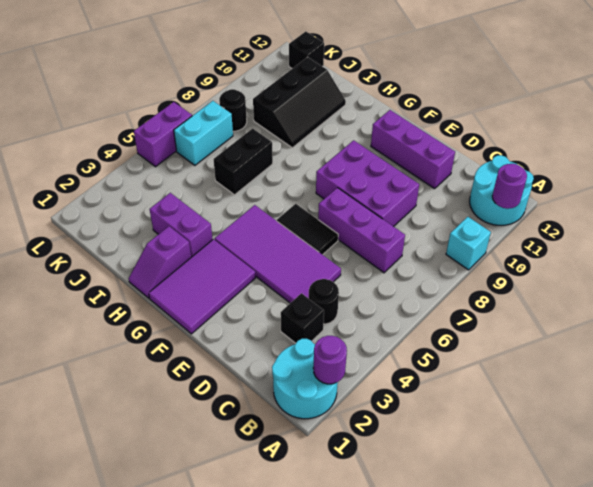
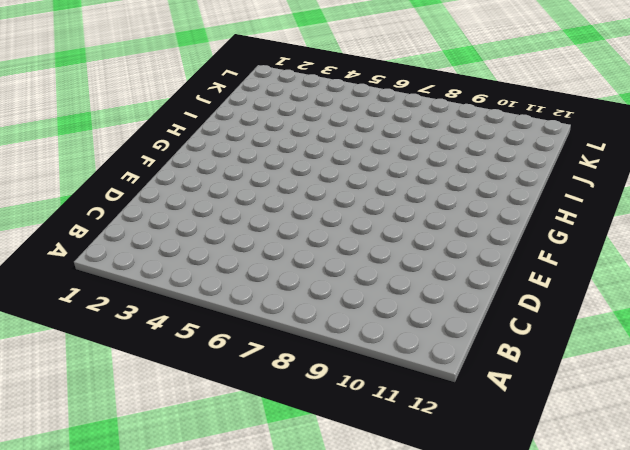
none -> cyan round brick A1:B2 level 1
none -> cyan brick A9 level 1
none -> cyan round brick A11:B12 level 1

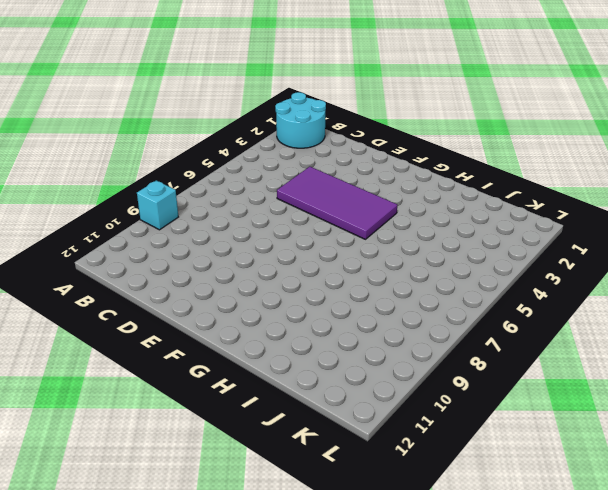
none -> cyan round brick A11:B12 level 1
none -> black brick C3 level 1
none -> black round brick C4 level 1

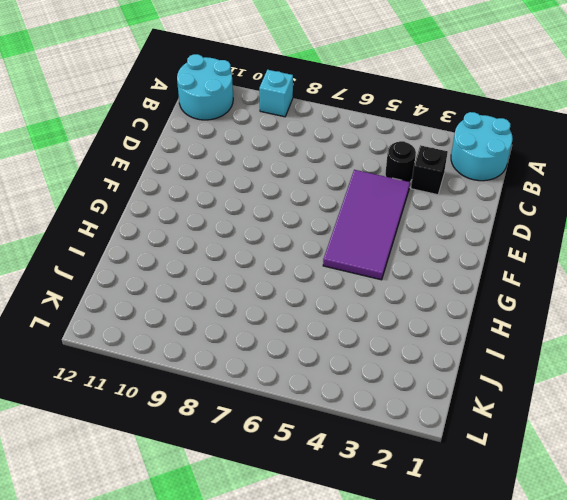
none -> purple brick C7:E7 level 1
none -> purple brick D8:F9 level 1
none -> purple brick D11:F11 level 1

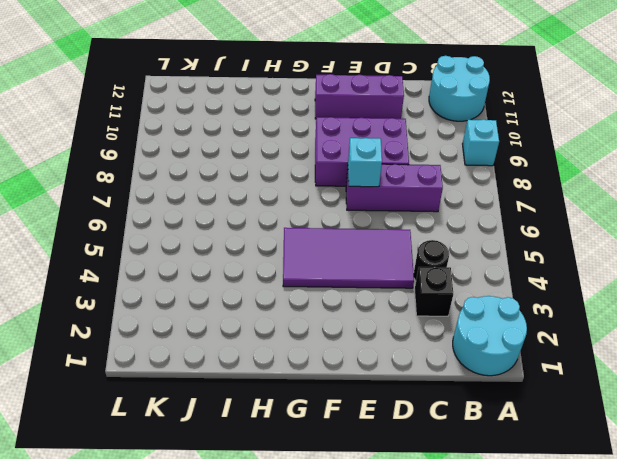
cyan brick E7 level 2 -> none
none -> black tile E6:F6 level 1
none -> purple tile F1:G3 level 1
none -> purple slope H1:H2 level 1 top 2

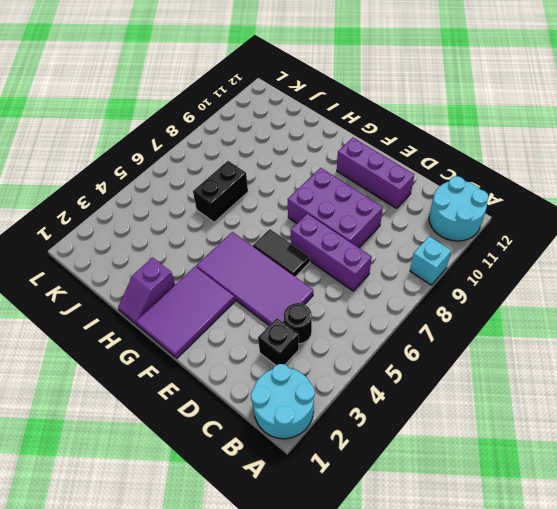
none -> purple brick H3:I3 level 1
none -> black slope I9:J11 level 1 top J
none -> cyan brick K6:K7 level 1

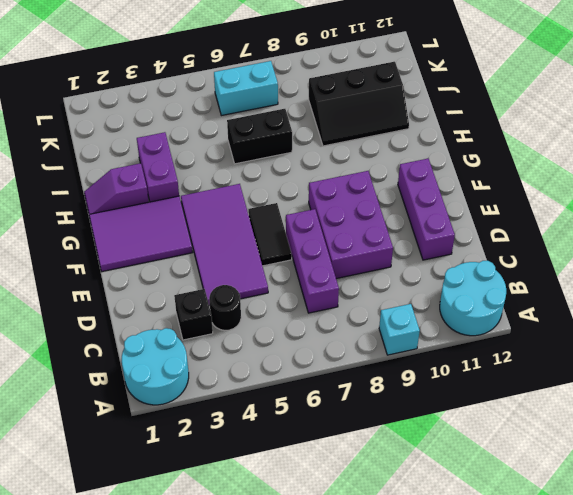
none -> black round brick K8 level 1
none -> black brick K12 level 1
none -> purple brick L5:L6 level 1

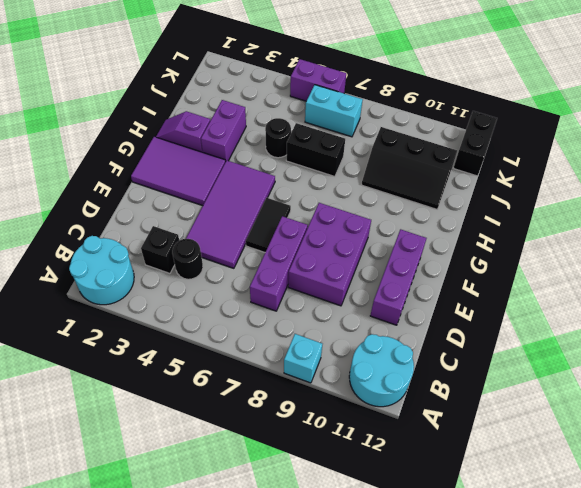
black round brick I5 level 1 -> black round brick K8 level 1
black brick K12:L12 level 1 -> black brick K12 level 1
none -> purple round brick A2 level 2
none -> purple round brick A11 level 2

